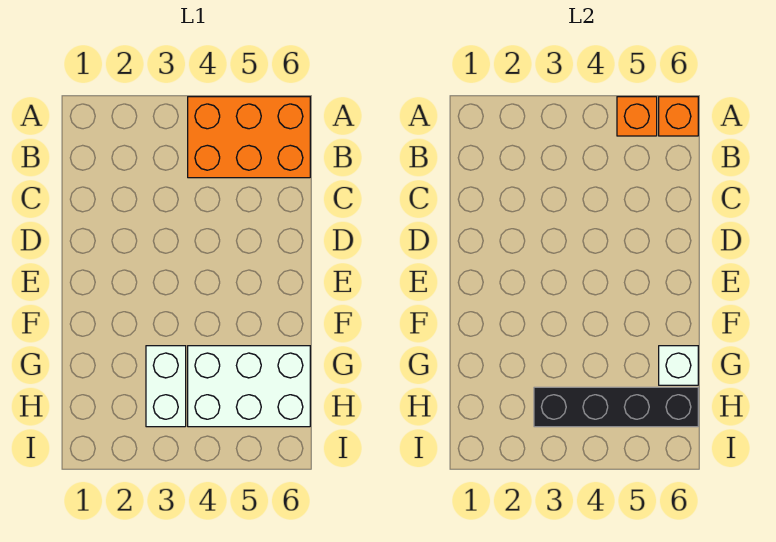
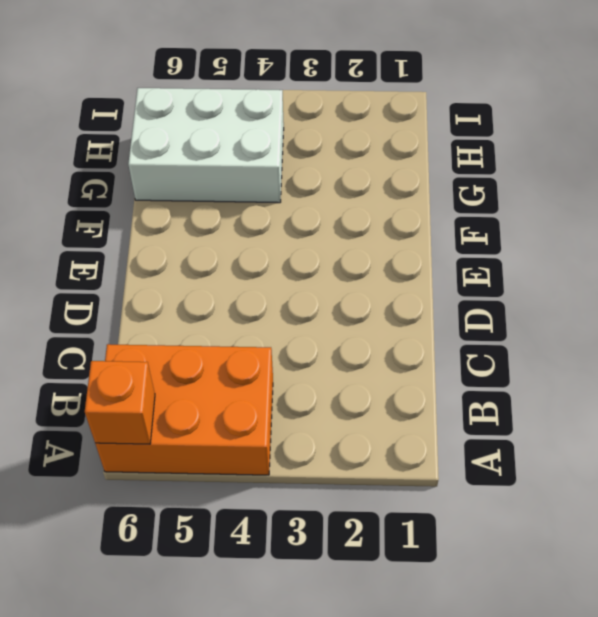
none -> white brick G3:H3 level 1
none -> orange brick A5 level 2

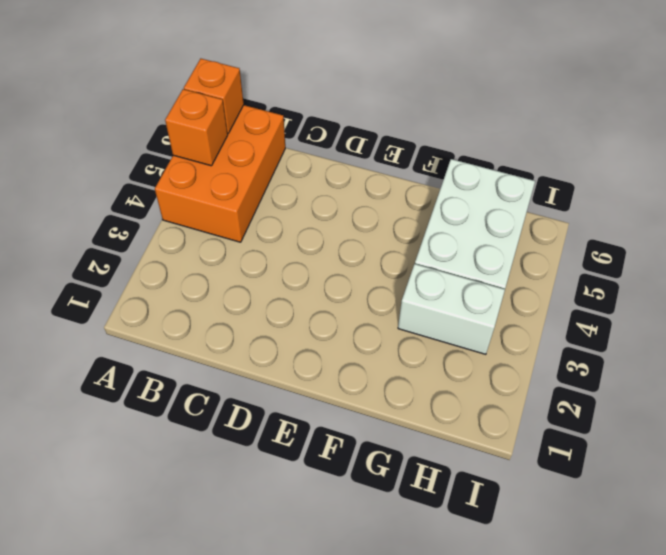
none -> white brick G6 level 2
none -> black brick H3:H6 level 2

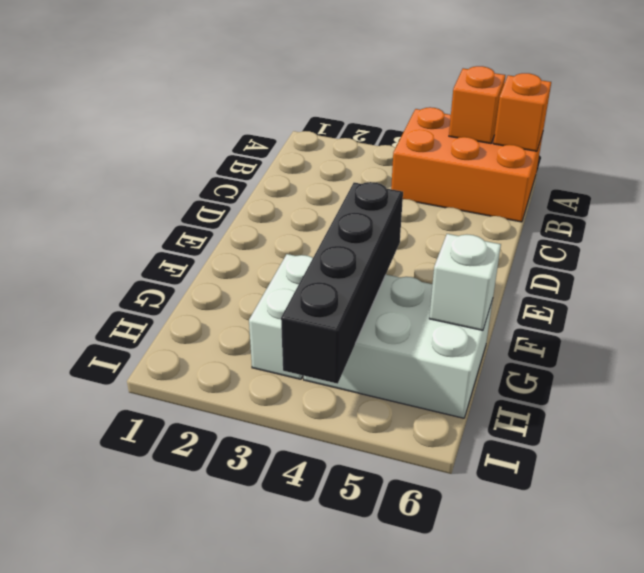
black brick F4:I4 level 2 -> black brick H3:H6 level 2

